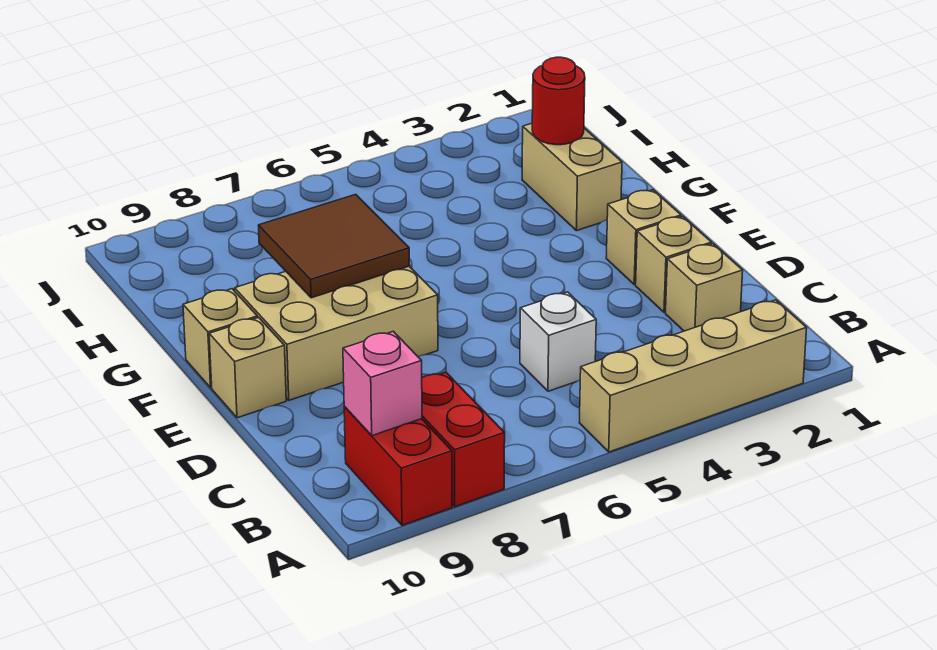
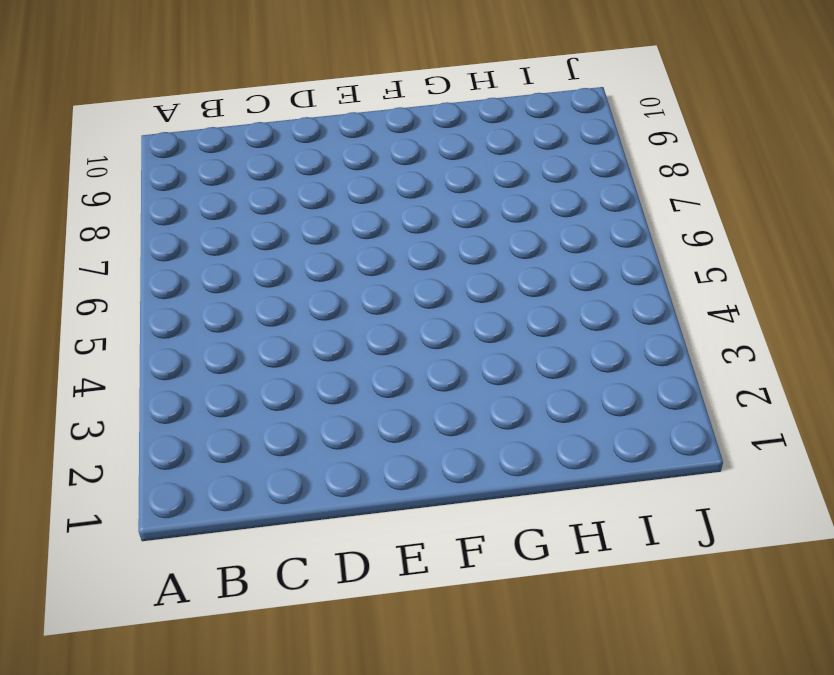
none -> tan brick A2:A5 level 1
none -> red brick A8:B8 level 1
none -> red brick A9:B9 level 1

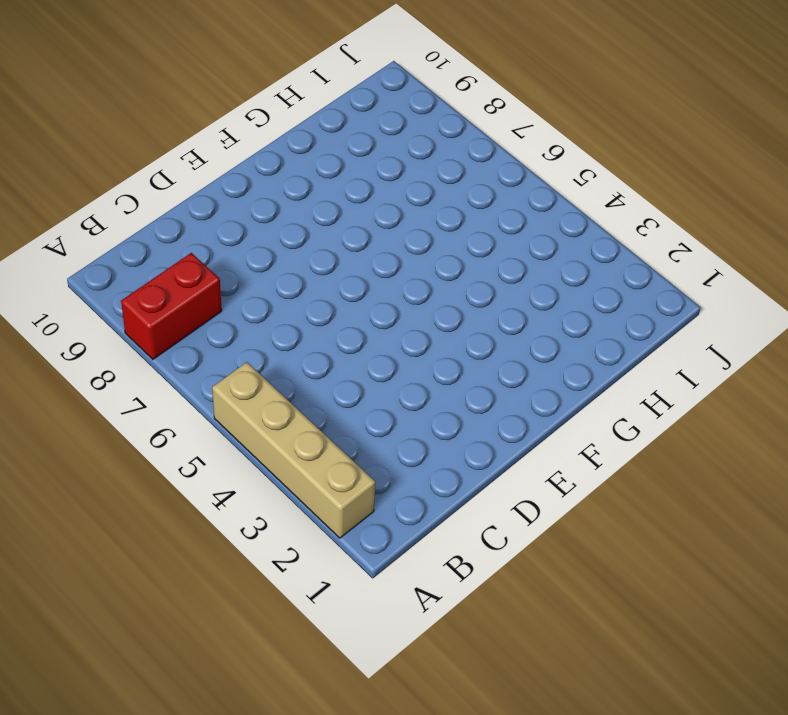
none -> red brick A9:B9 level 1
none -> tan brick C2 level 1
none -> white brick C5 level 1

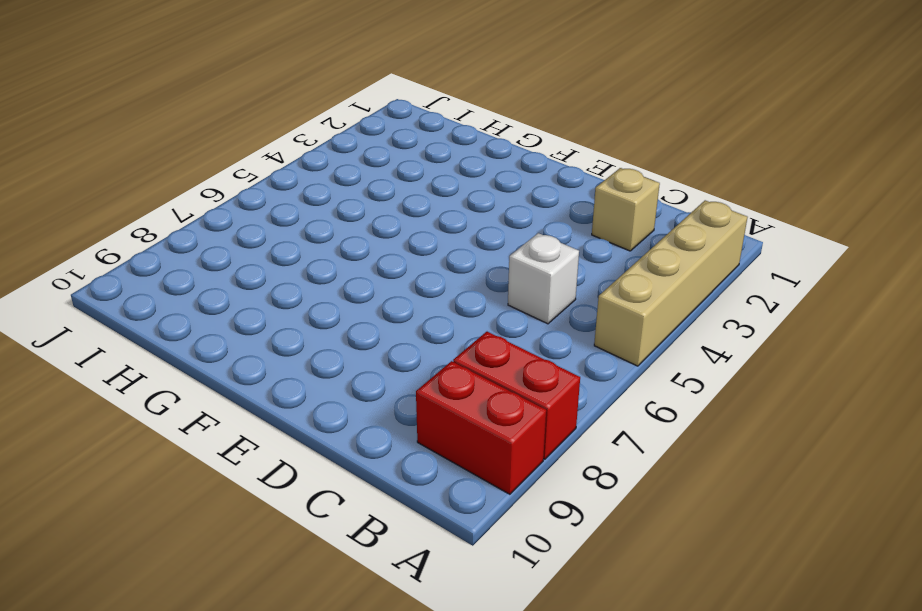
none -> tan brick D2 level 1
none -> tan brick E2 level 1
none -> tan brick E7:F9 level 1

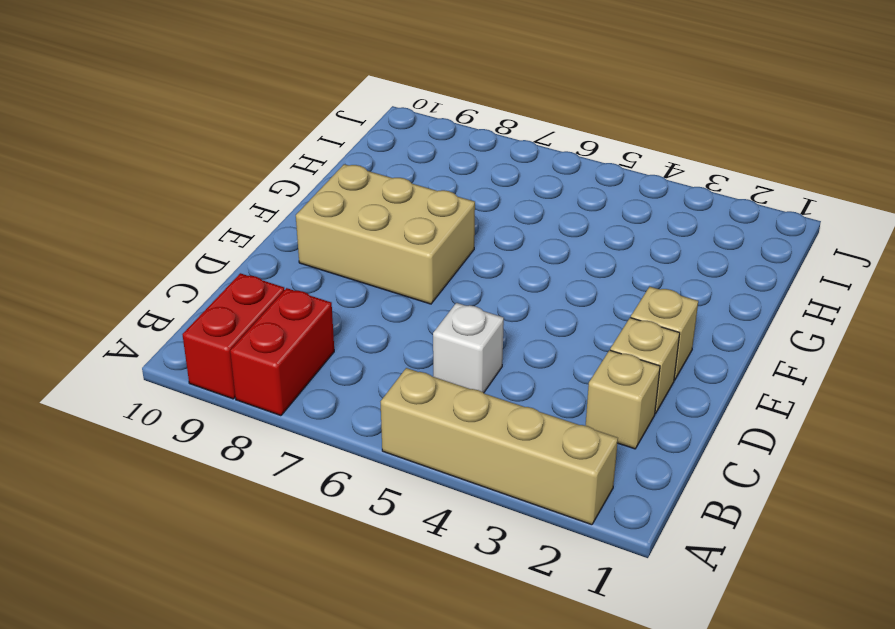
none -> tan brick E10 level 1
none -> tan brick F10 level 1
none -> tan brick G2:H2 level 1

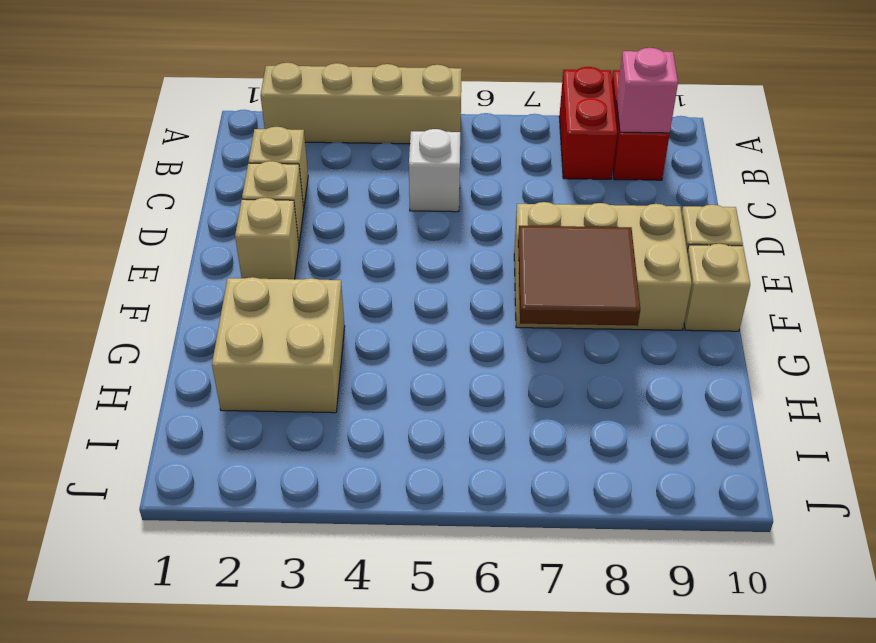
tan brick G2:H3 level 1 -> tan brick G2:H2 level 1
none -> red round brick H2 level 2

